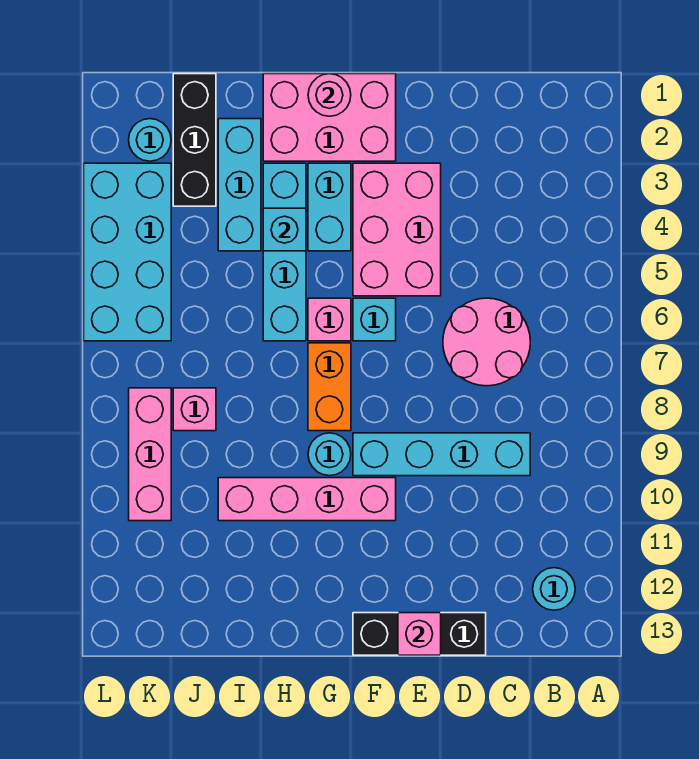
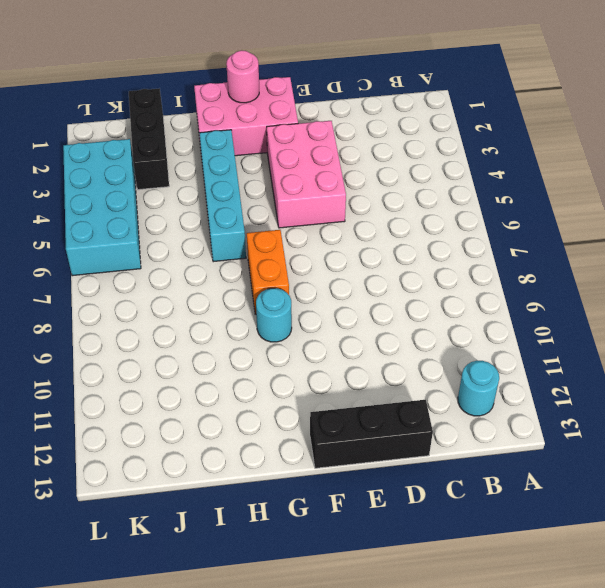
none -> pink round brick C6:D7 level 1
none -> cyan brick C9:F9 level 1
none -> cyan brick F6 level 1

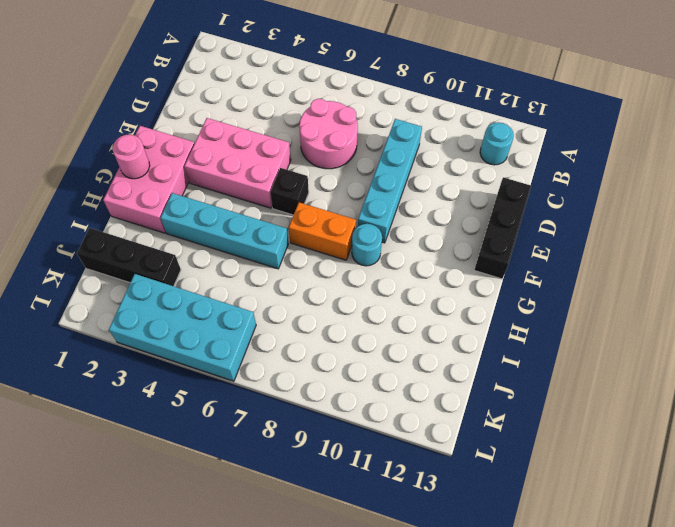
black brick F6 level 1 -> cyan brick F6 level 1
none -> pink brick F10:I10 level 1
none -> cyan brick G3:G4 level 1
none -> pink brick G6 level 1

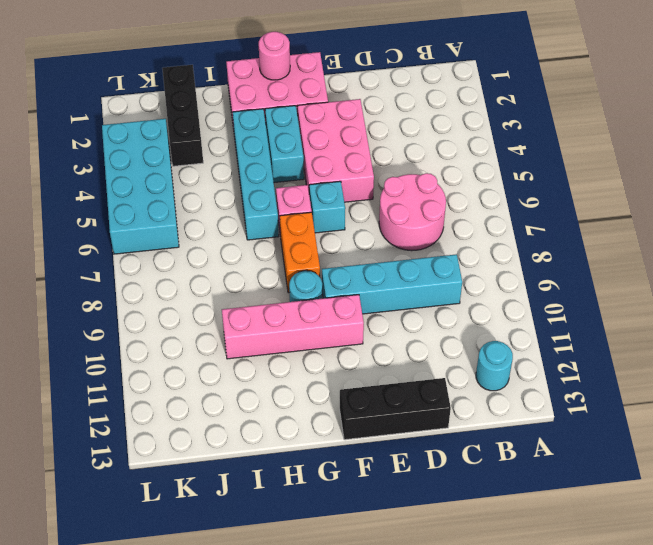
none -> cyan brick I2:I4 level 1
none -> pink brick J8 level 1
none -> cyan round brick K2 level 1

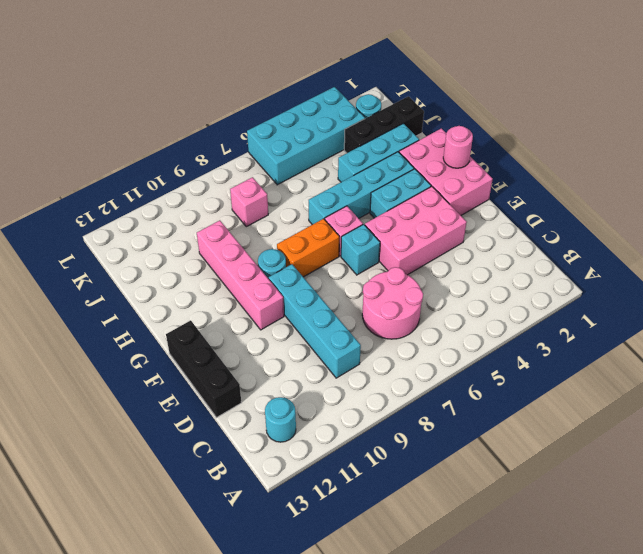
none -> pink brick K8:K10 level 1
none -> pink brick E13 level 2
none -> cyan brick H4 level 2

